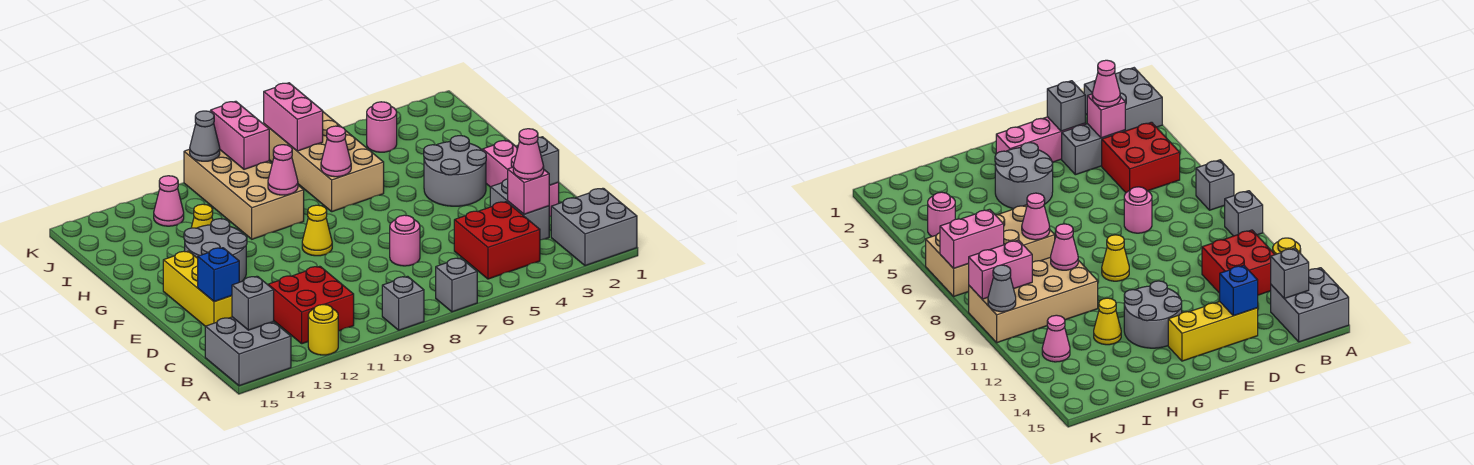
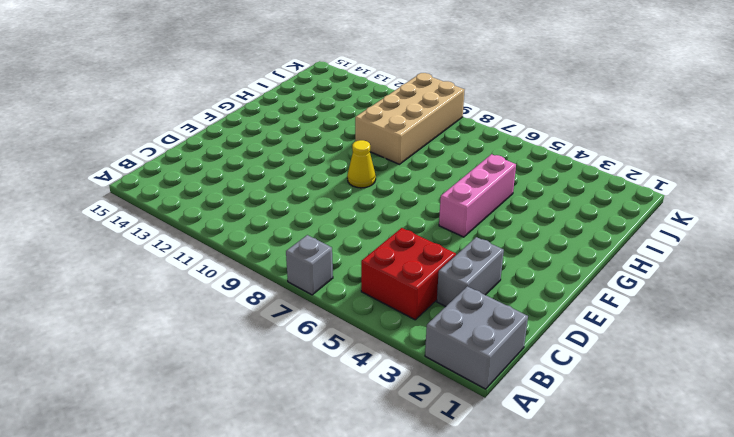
pink brick F5:H5 level 1 -> pink brick D2:F2 level 1
none -> grey brick A9 level 1
none -> yellow round brick A12 level 1
none -> grey brick A14:B15 level 1

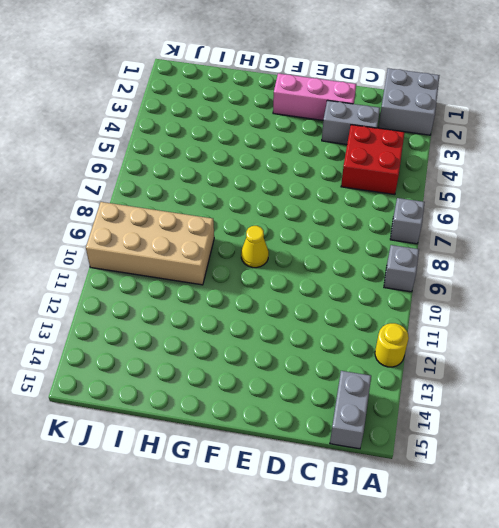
grey brick B14:B15 level 1 -> grey brick A14:B15 level 1
none -> red brick B11:C12 level 1
none -> pink round brick D7 level 1
none -> yellow brick D14:F14 level 1

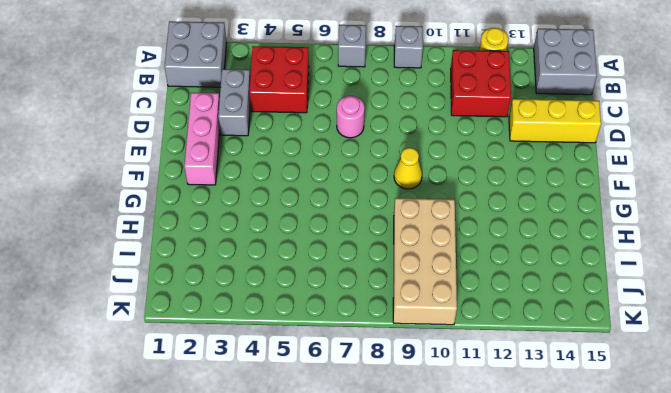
yellow brick D13:D15 level 1 -> yellow brick D14:F14 level 1
none -> grey round brick F3:G4 level 1
none -> grey round brick F12:G13 level 1
none -> tan brick H6:K7 level 1

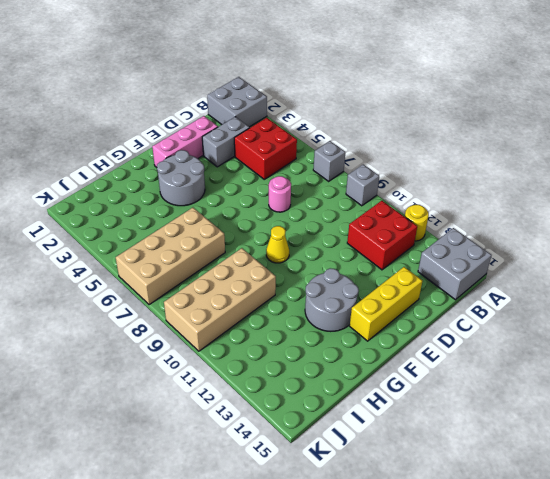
none -> yellow cone H12 level 1
none -> pink round brick J4 level 1
none -> pink cone J12 level 1

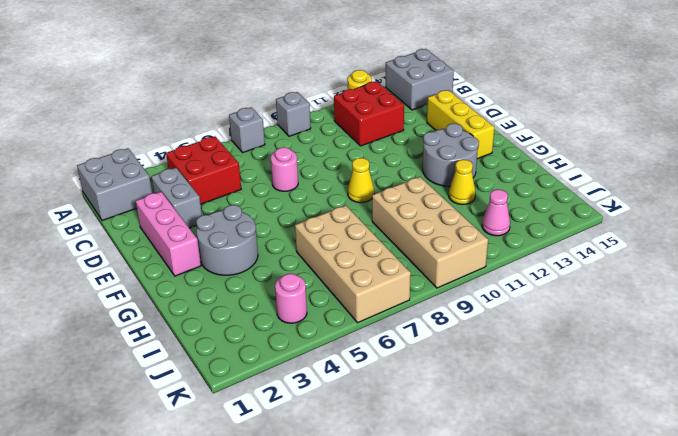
none -> grey brick B14 level 2
none -> pink brick C3 level 2
none -> grey brick D2 level 2

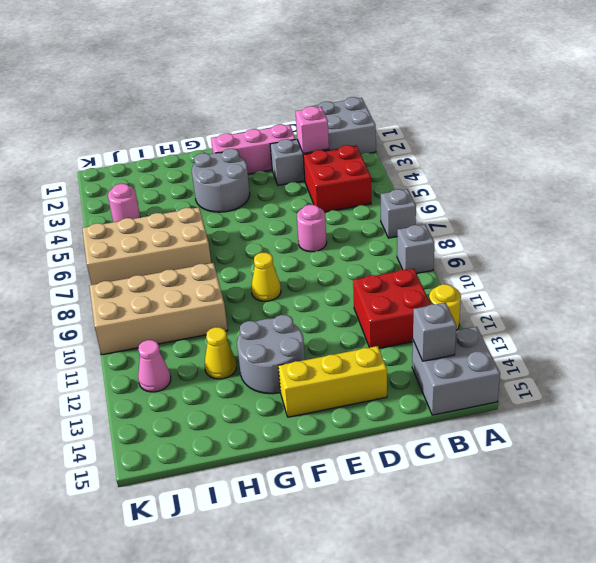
none -> grey brick D2 level 2
none -> blue brick D14 level 2
none -> pink cone H7 level 2

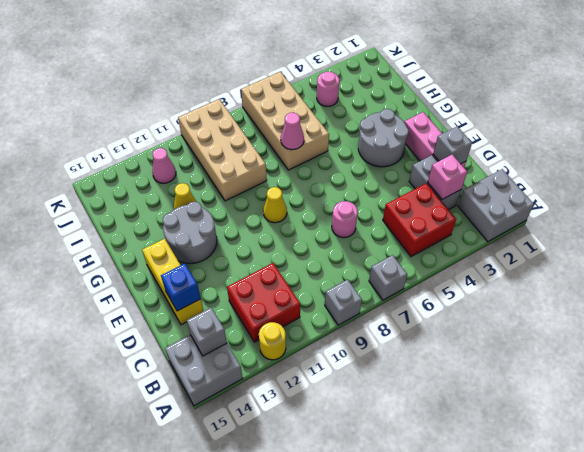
none -> pink cone H9 level 2
none -> pink brick J7:K7 level 2
none -> pink brick J9:K9 level 2

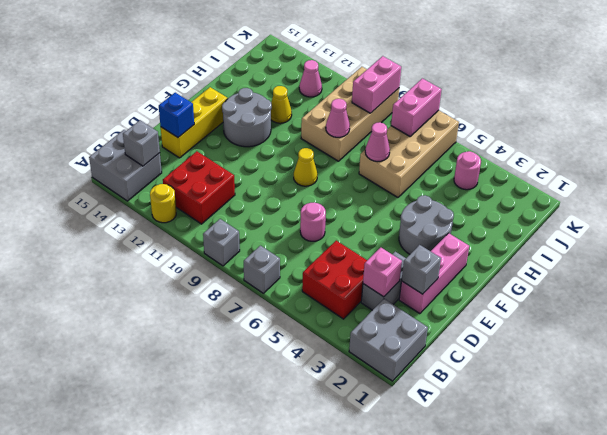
none -> grey cone K10 level 2
none -> pink cone C3 level 3

